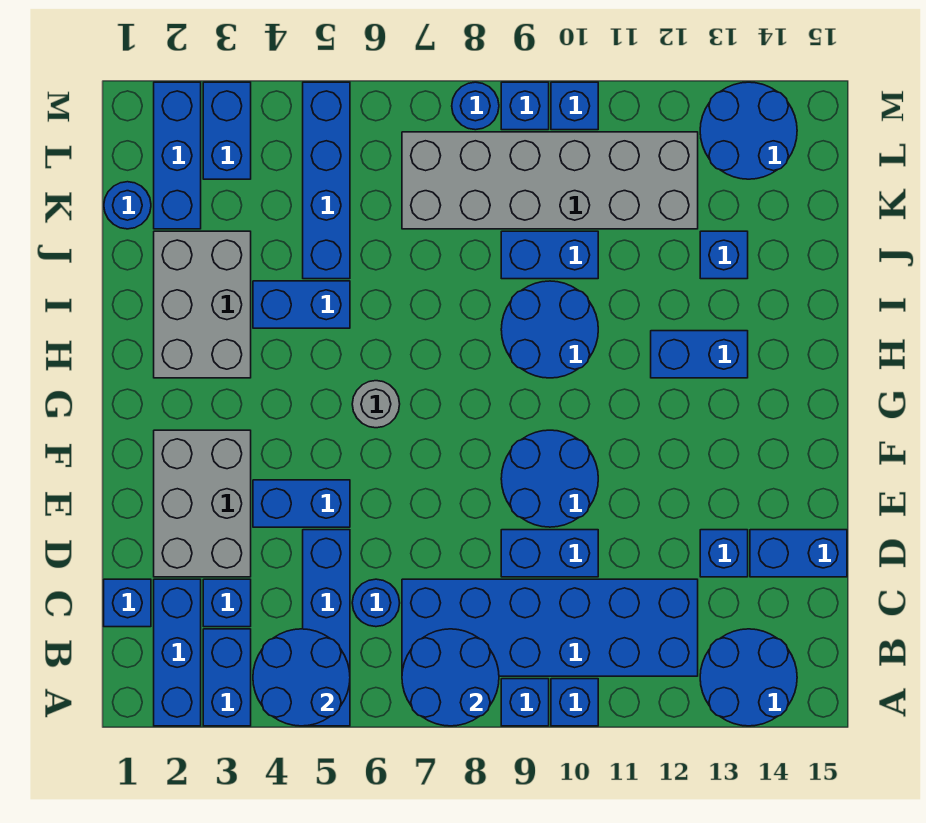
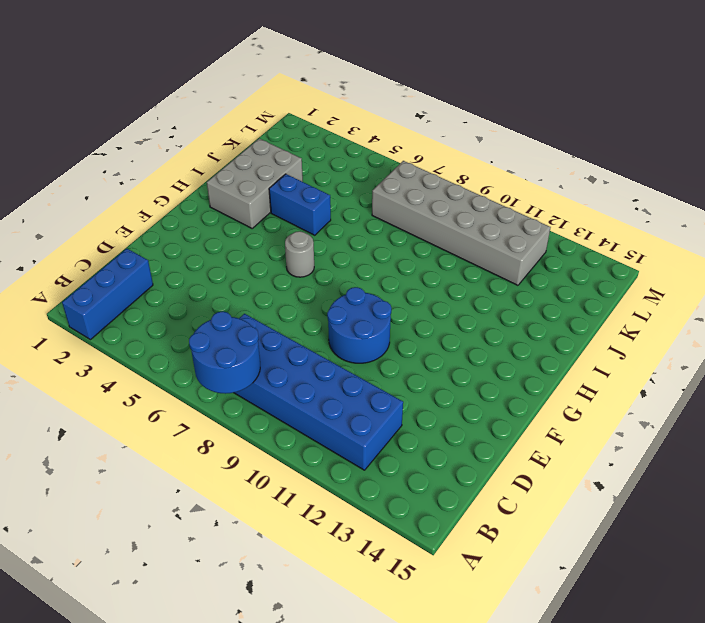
none -> blue brick A3:B3 level 1
none -> blue brick A5:D5 level 1
none -> blue brick A9 level 1
none -> blue brick A10 level 1

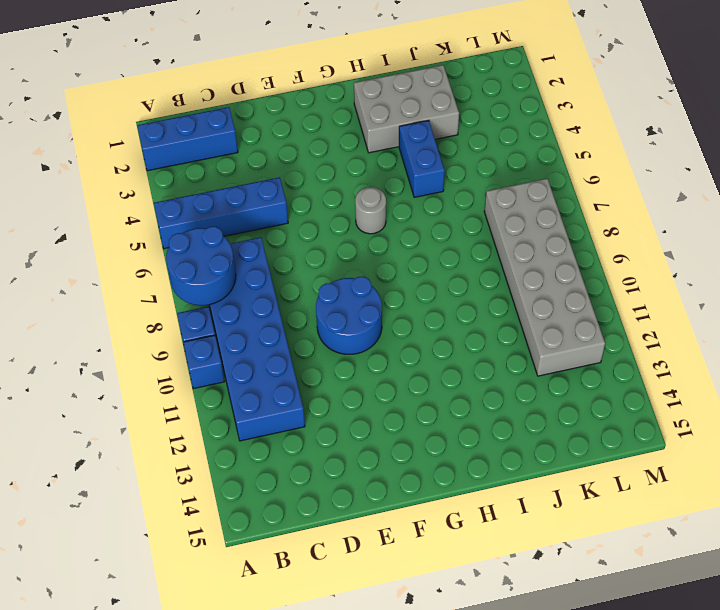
none -> blue brick A3:B3 level 1
none -> blue round brick A13:B14 level 1
none -> blue brick C1 level 1
none -> blue brick C3 level 1

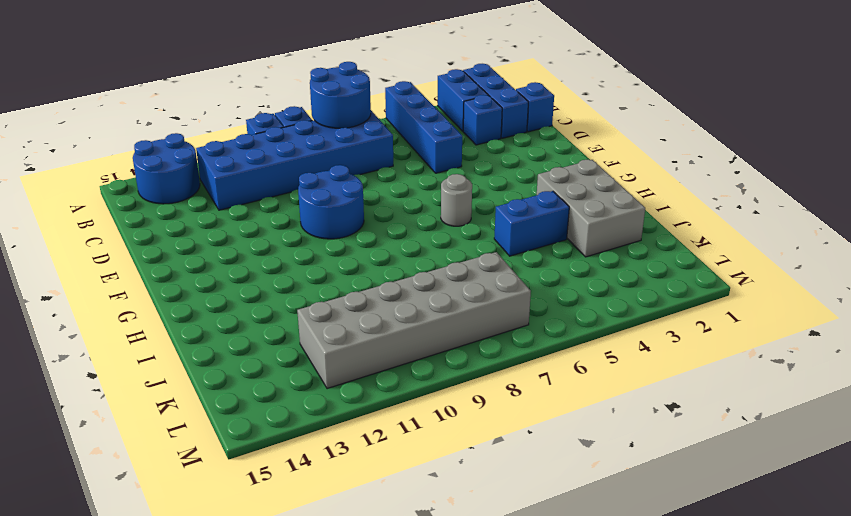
none -> blue round brick C6 level 1
none -> grey brick D2:F3 level 1
none -> blue brick D9:D10 level 1
none -> blue brick D13 level 1

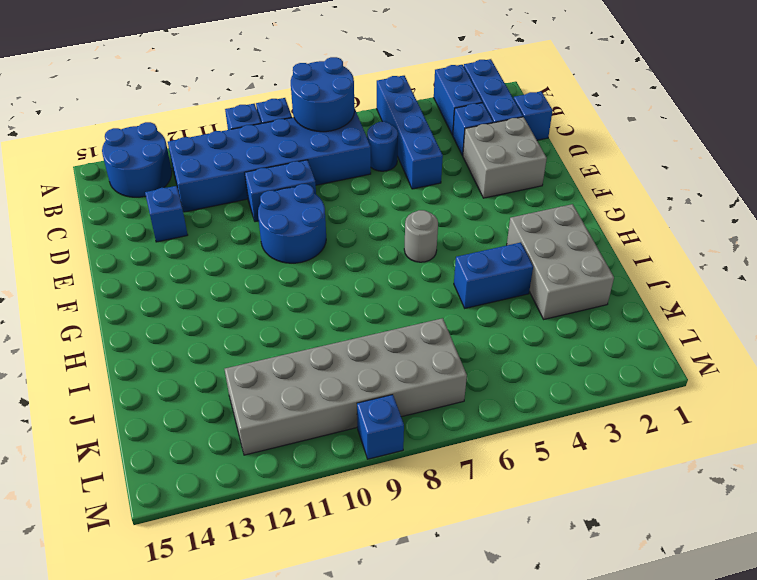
grey brick D2:E3 level 1 -> grey brick D2:F3 level 1
none -> blue brick D14:D15 level 1
none -> blue brick E4:E5 level 1
none -> blue round brick H9:I10 level 1
none -> blue brick H12:H13 level 1

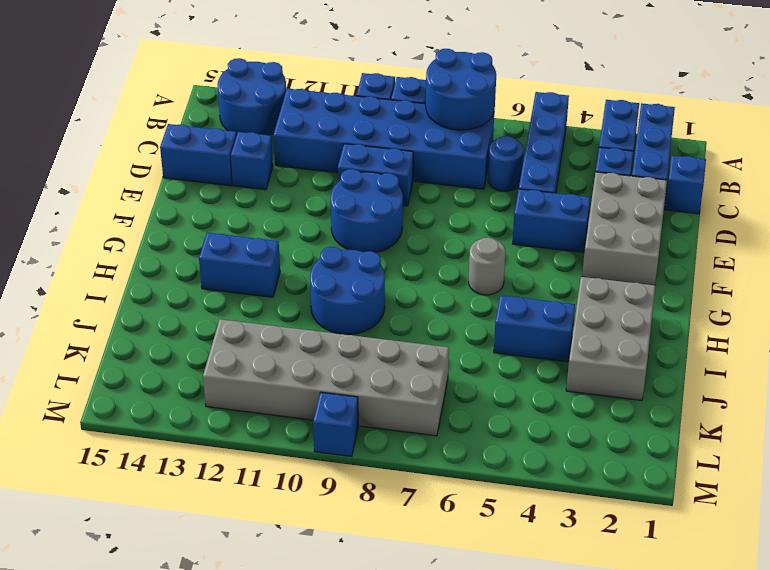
none -> blue brick J5:M5 level 1
none -> blue brick J9:J10 level 1
none -> blue brick J13 level 1
none -> blue round brick K1 level 1

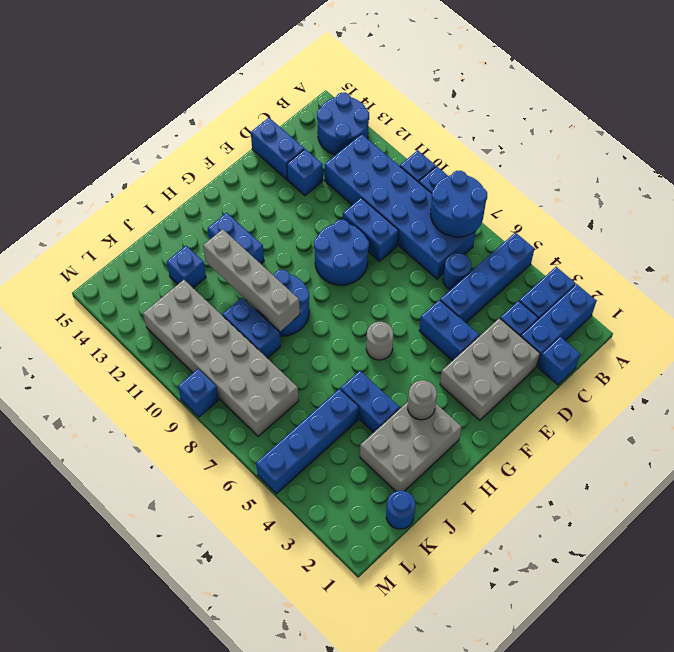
grey round brick H3 level 2 -> none
grey brick I9:I12 level 2 -> none
none -> blue brick K2:M2 level 1
none -> blue brick L3:M3 level 1
none -> blue round brick L13:M14 level 1
none -> blue round brick M8 level 1

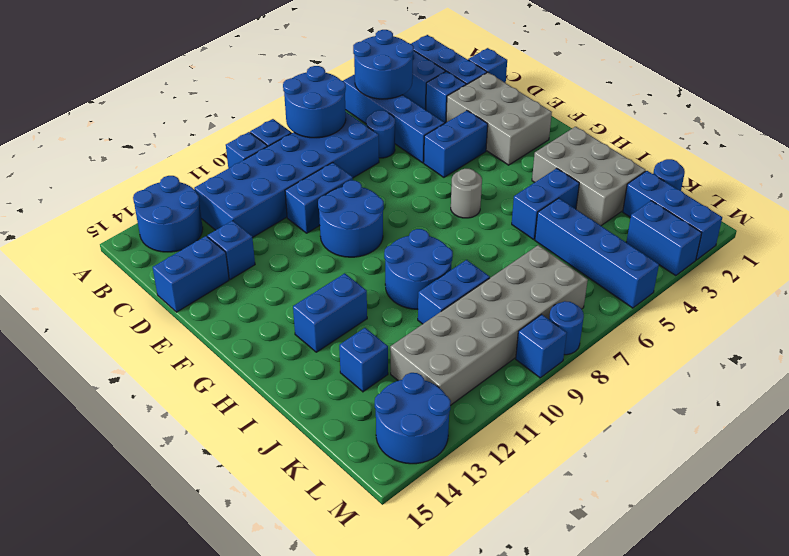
none -> blue brick M10 level 1

